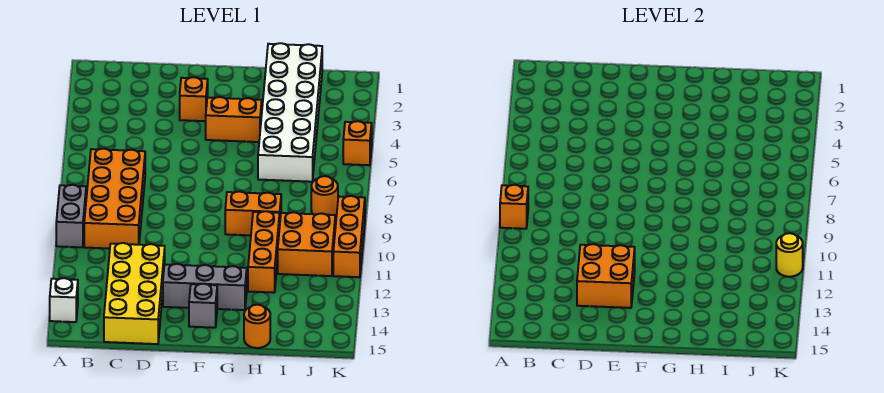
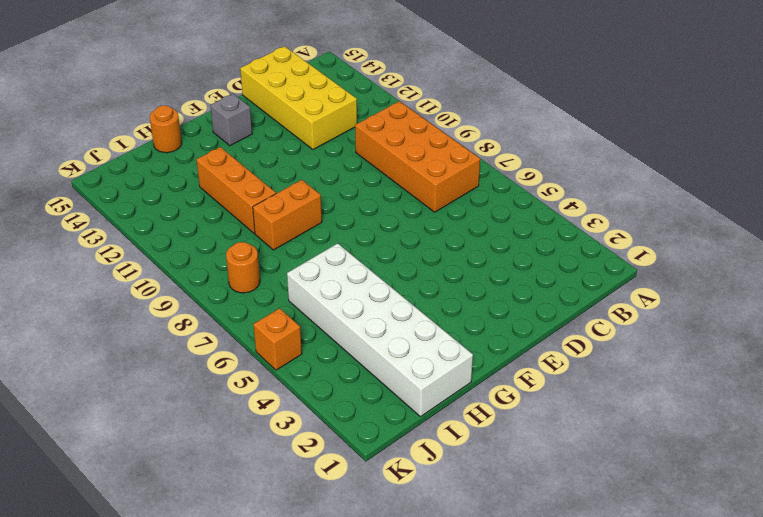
none -> grey brick A9:A10 level 1
none -> white brick A14 level 1
none -> orange brick E3 level 1

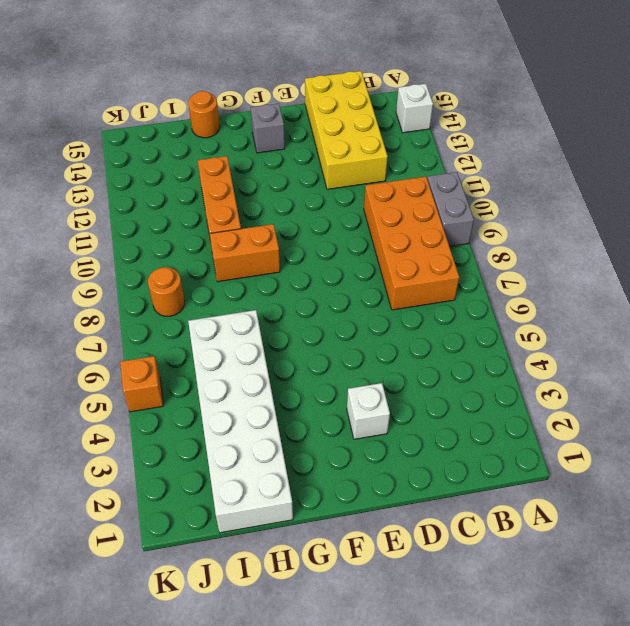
white brick E3 level 1 -> orange brick E3 level 1
none -> grey brick E13:G13 level 1
none -> orange brick F4:G4 level 1
none -> orange brick I10:J11 level 1

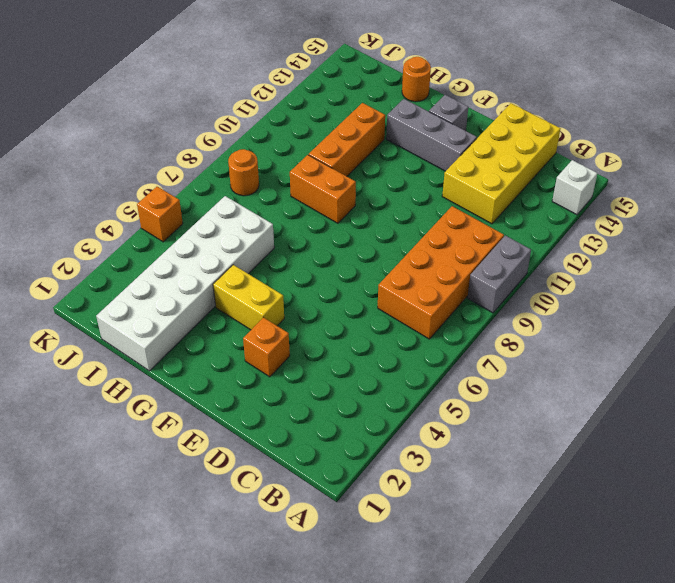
yellow brick F4:G4 level 1 -> orange brick F4:G4 level 1
none -> orange brick I10:J11 level 1
none -> orange brick K9:K11 level 1
none -> orange brick A9 level 2

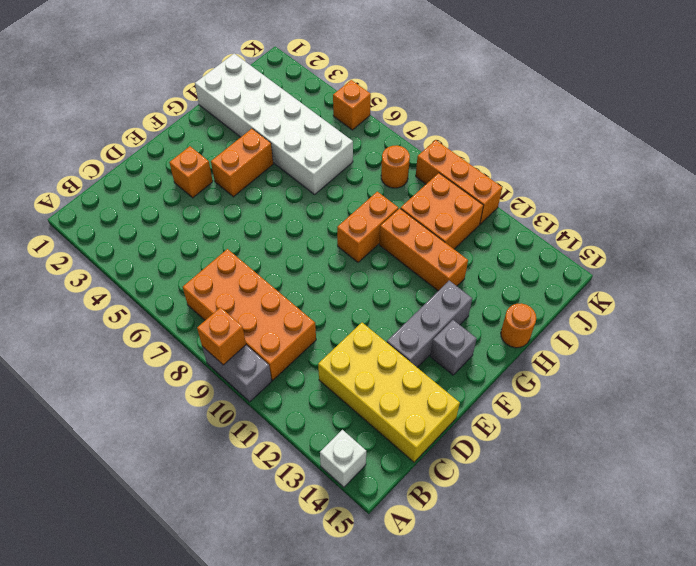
none -> orange brick D12:E13 level 2
none -> yellow round brick K11 level 2

